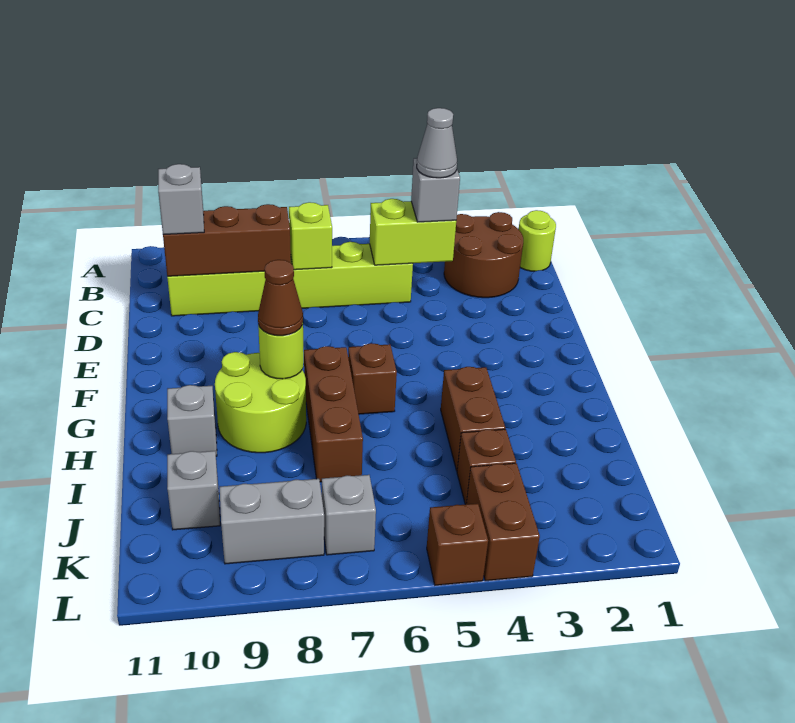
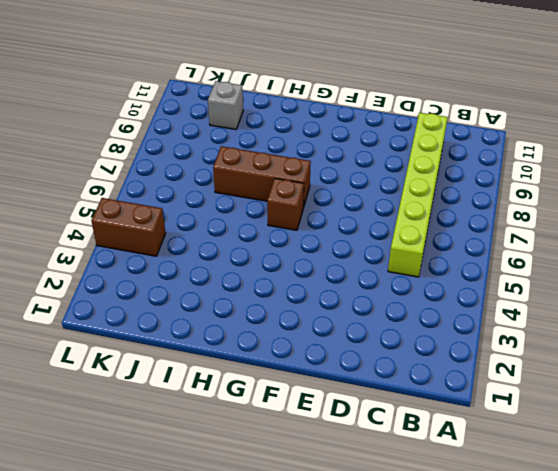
none -> lime round brick B1 level 1
none -> brown round brick B2:C3 level 1
none -> lime round brick G8:H9 level 1

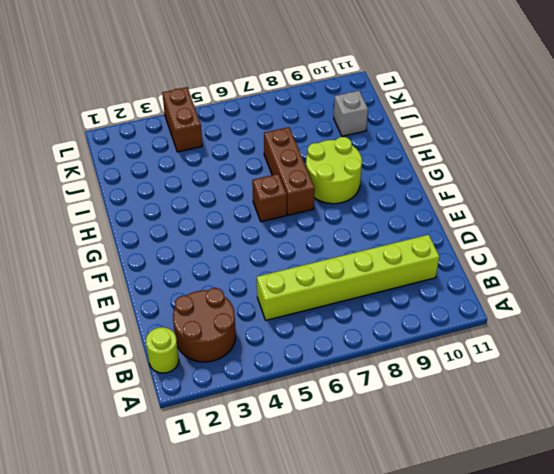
none -> brown brick H4:I4 level 1
none -> grey brick H10 level 1
none -> brown brick J4 level 1

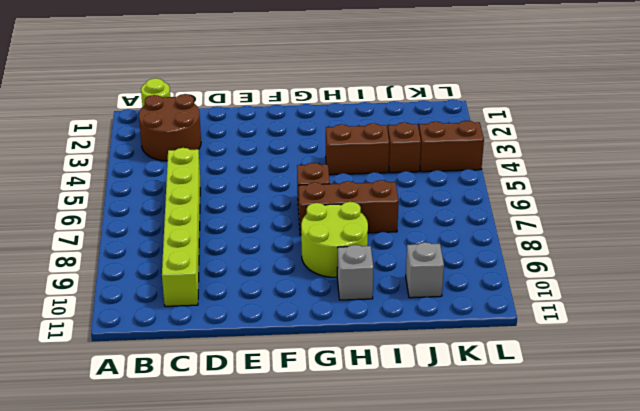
none -> grey brick K7 level 1
none -> grey brick K8:K9 level 1
none -> brown brick L5 level 1

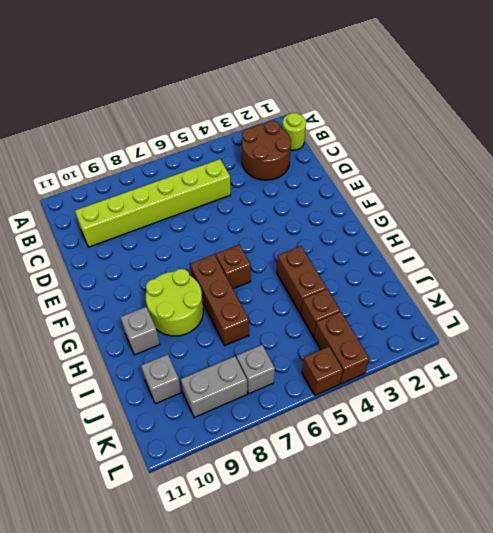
none -> lime brick C4:C5 level 2
none -> lime brick C7 level 2
none -> brown brick C8:C10 level 2

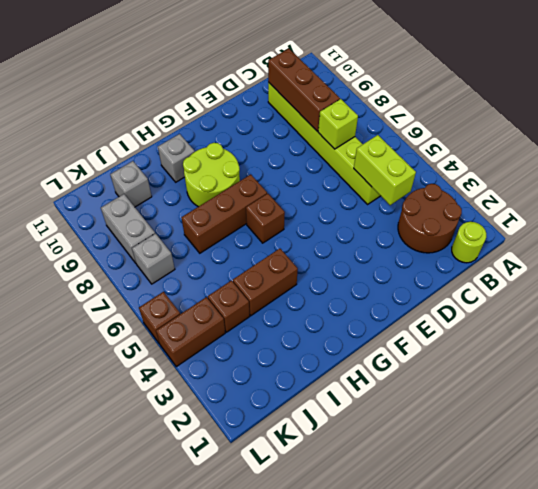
none -> lime round brick G8 level 2
none -> grey brick C4 level 3
none -> grey brick C10 level 3

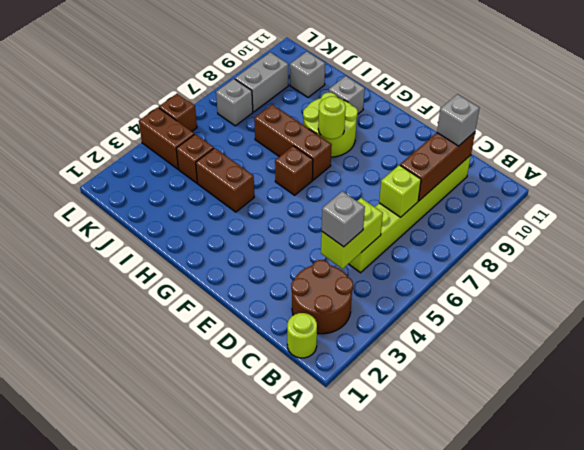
none -> brown cone G8 level 3
none -> grey cone C4 level 4

